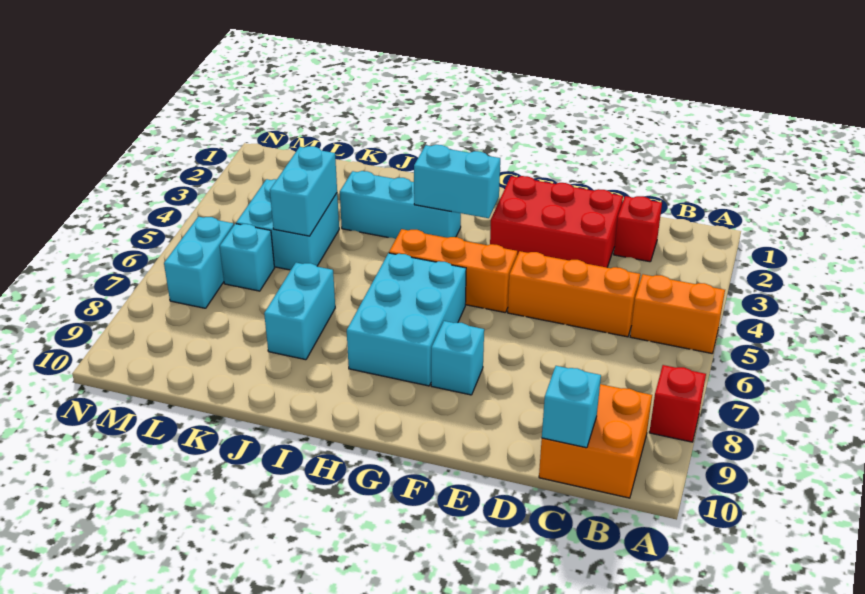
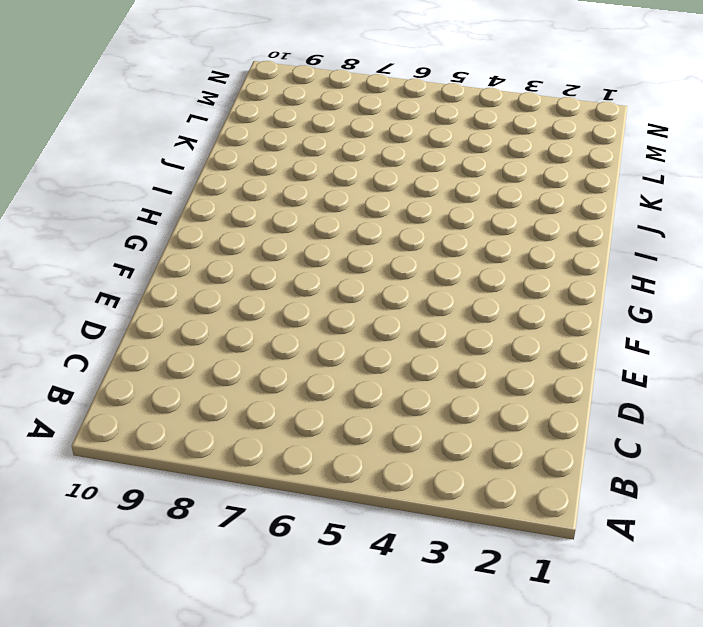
none -> orange brick A5:B5 level 1
none -> red brick A8 level 1
none -> orange brick B9:C10 level 1

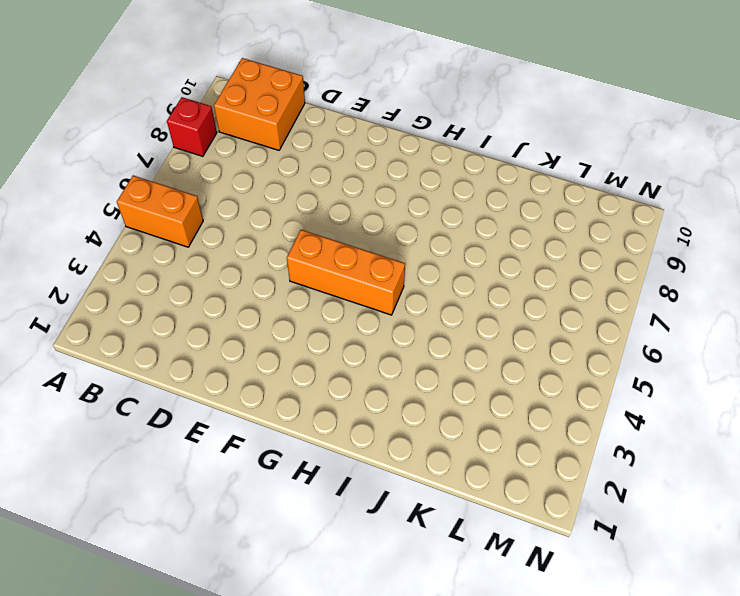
none -> red brick C2 level 1
none -> orange brick C5:E5 level 1
none -> red brick D2:F3 level 1

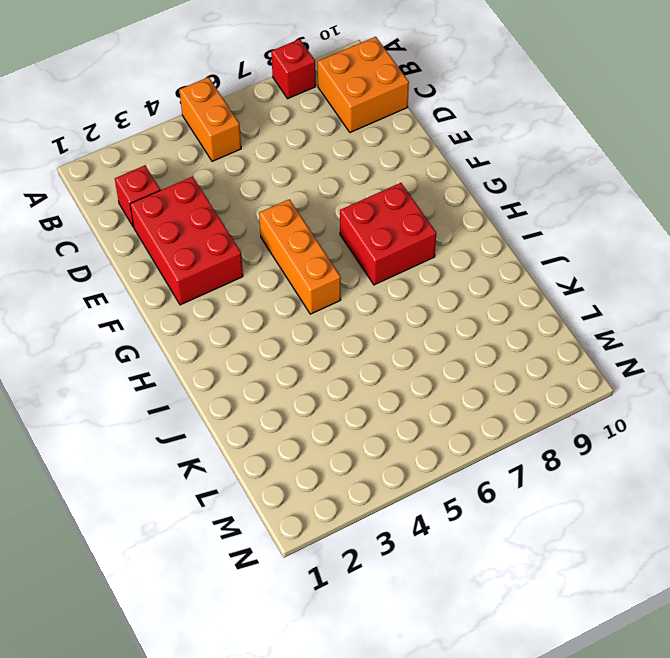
red brick G7:H8 level 1 -> cyan brick G6:H8 level 1
none -> orange brick C5:E5 level 1
none -> cyan brick F8 level 1
none -> cyan brick H3:J3 level 1

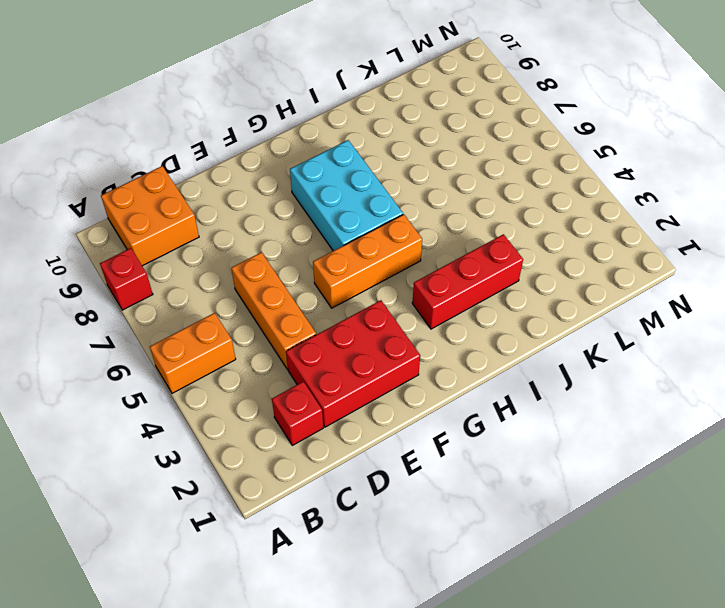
orange brick D4:D6 level 1 -> orange brick C5:E5 level 1
red brick H3:J3 level 1 -> cyan brick H3:J3 level 1
none -> cyan brick F8 level 1
none -> cyan brick J7:J8 level 1
none -> cyan brick K4:L5 level 1

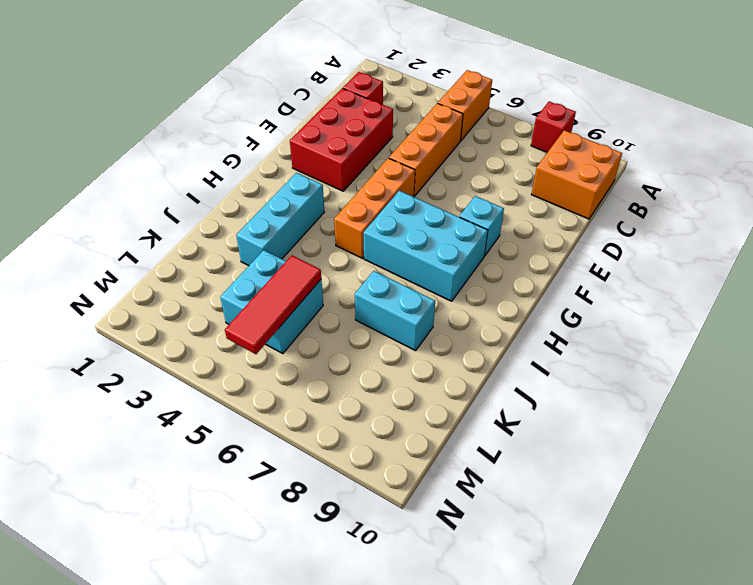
red tile K5:M5 level 2 -> cyan brick K4:K5 level 2
none -> cyan brick L6 level 1
none -> cyan brick M6:M7 level 1
none -> cyan brick C10 level 2

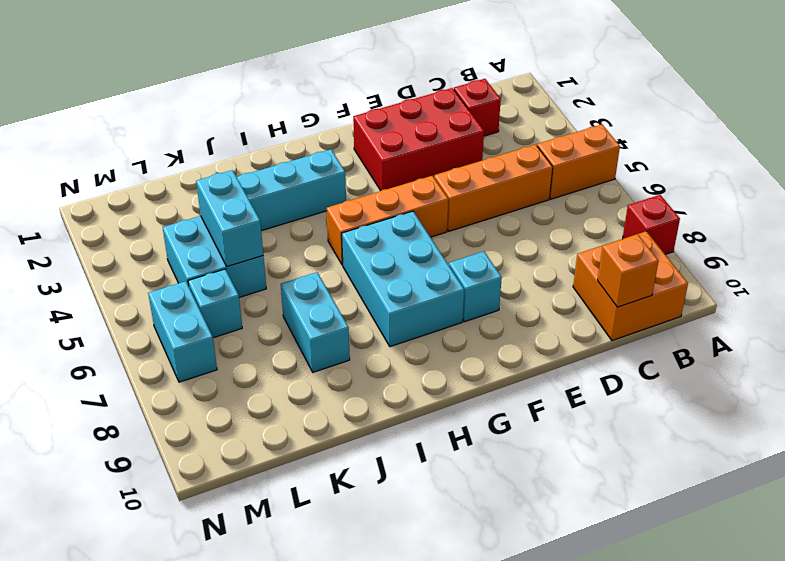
orange brick C10 level 2 -> cyan brick C10 level 2
none -> cyan brick G3:H3 level 2

